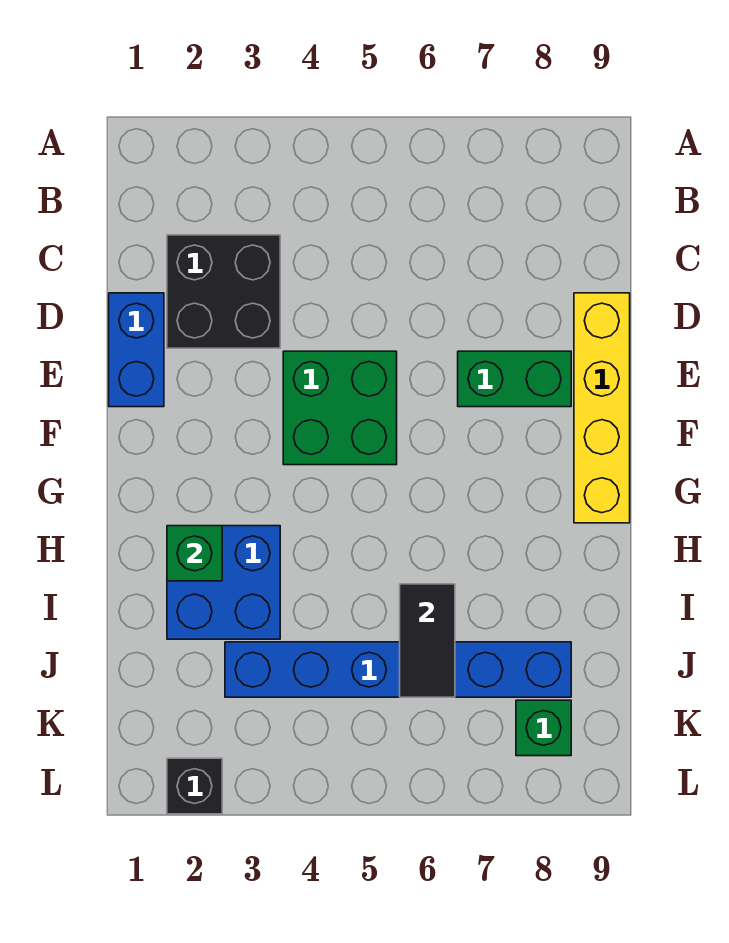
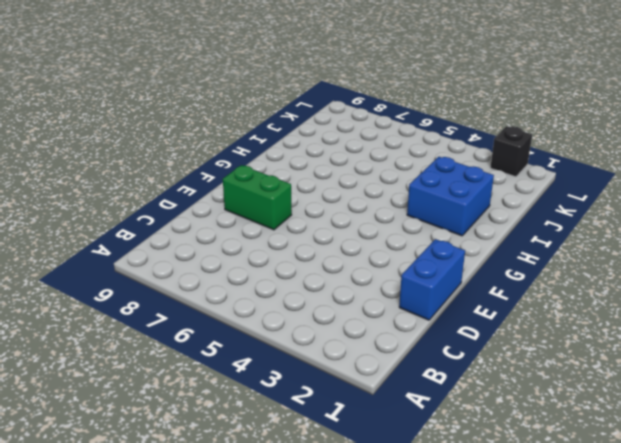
none -> black brick C2:D3 level 1
none -> yellow brick D9:G9 level 1

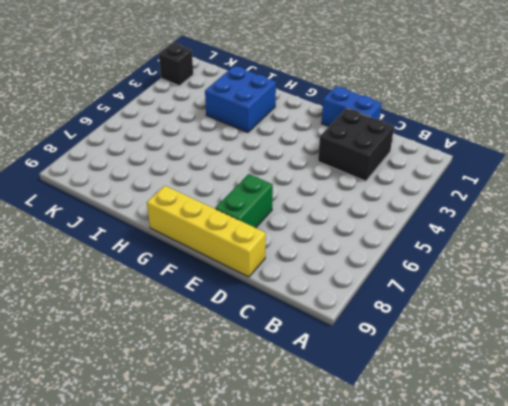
none -> green brick E4:F5 level 1
none -> blue brick J3:J8 level 1

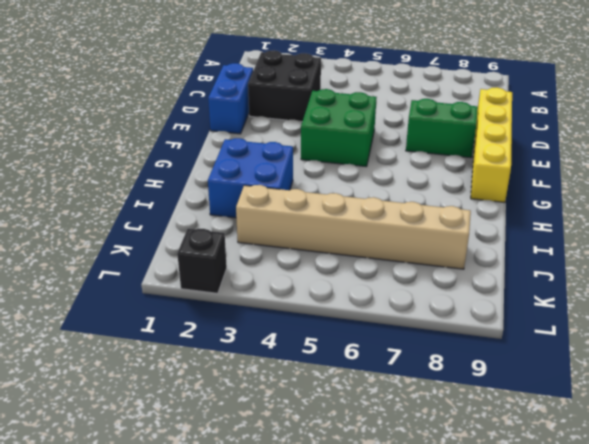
tan brick J3:J8 level 1 -> blue brick J3:J8 level 1
none -> green brick K8 level 1
none -> green brick H2 level 2

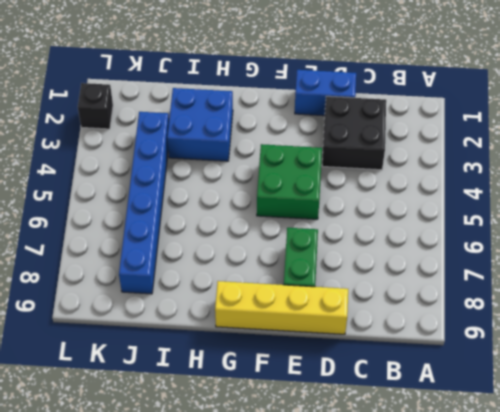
none -> green brick K8 level 1
none -> green brick H2 level 2

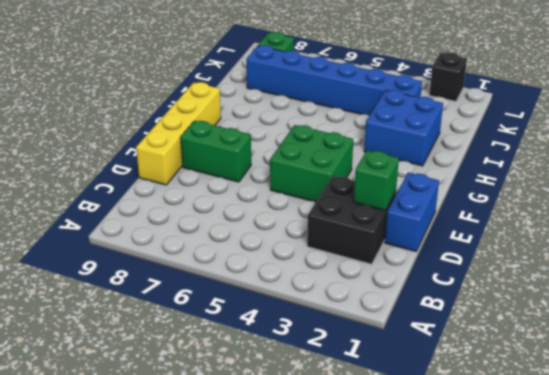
green brick D2 level 2 -> green brick H2 level 2
none -> black tile I6:J6 level 2

